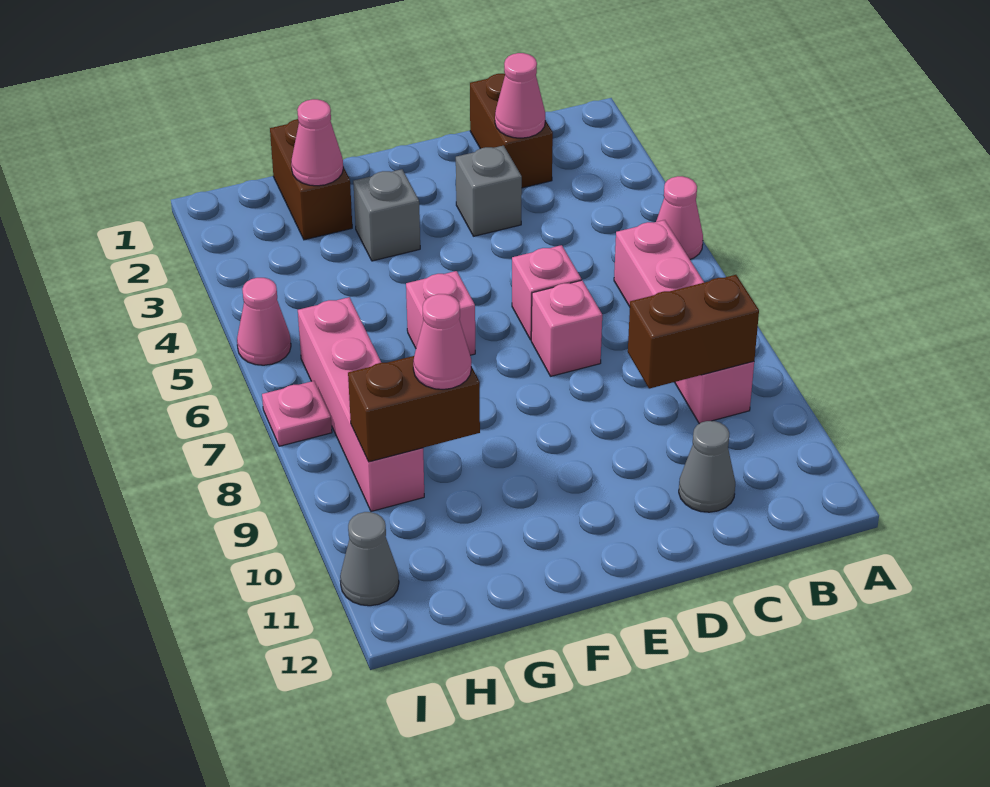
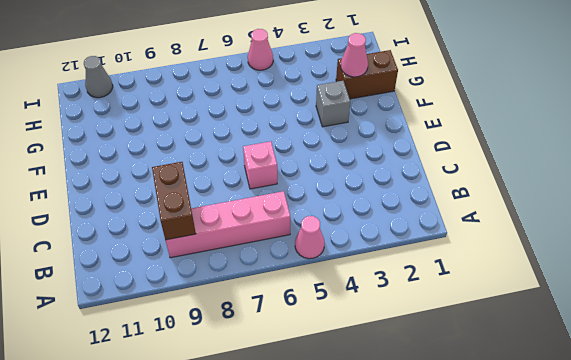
none -> brown brick C1:C2 level 1
none -> grey cone C11 level 1
none -> grey brick D3 level 1

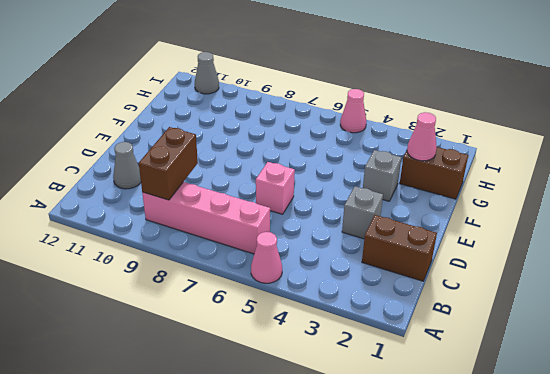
none -> pink brick D7 level 1
none -> pink brick F6 level 1
none -> pink brick H6:H9 level 1

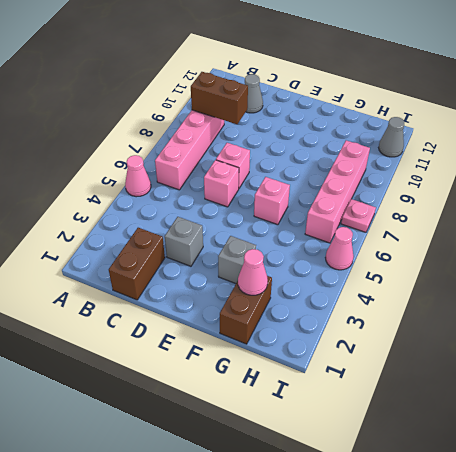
none -> pink cone C2 level 2
none -> brown brick G9:H9 level 2
none -> pink cone G9 level 3

